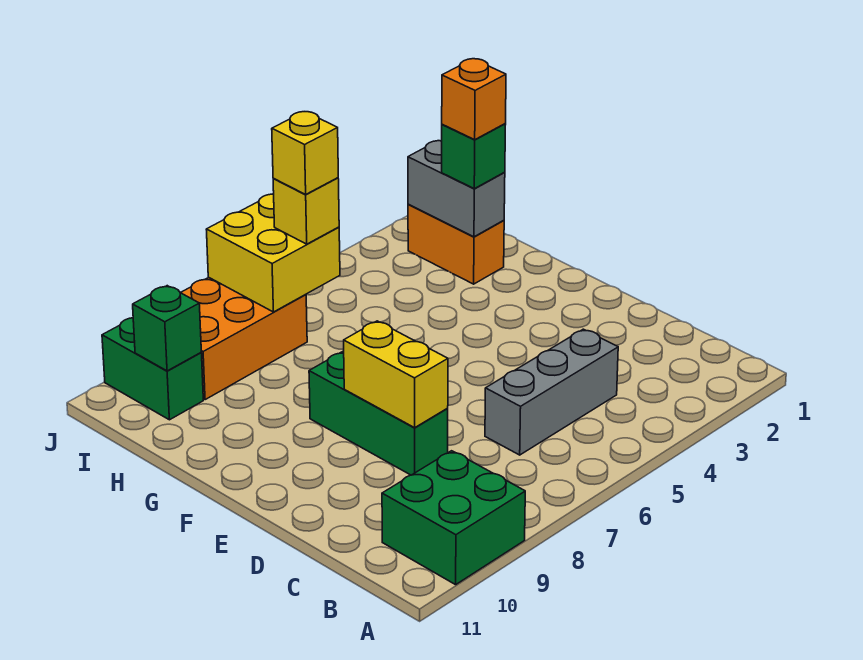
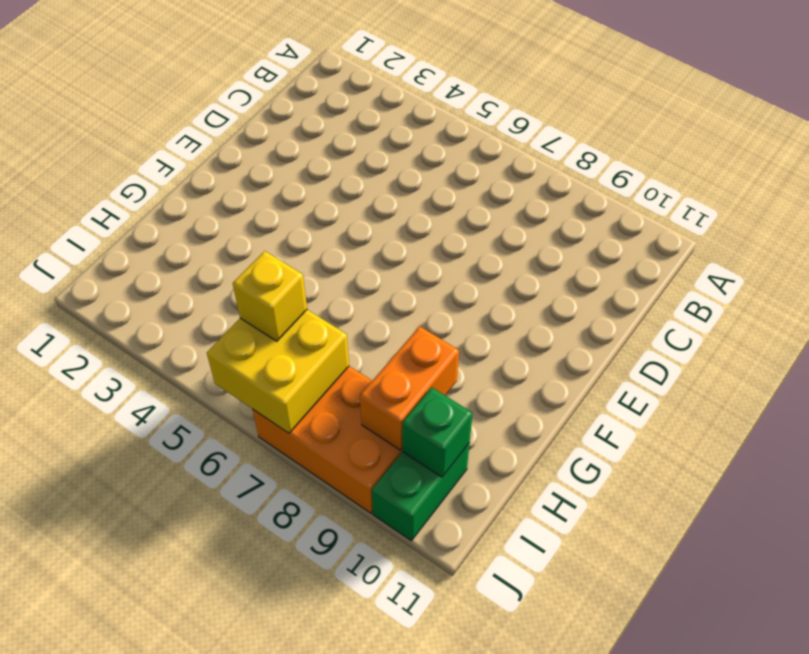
orange brick H9:I9 level 2 -> orange brick H2:I2 level 1
none -> green brick A9:B10 level 1
none -> grey brick C4:C6 level 1
none -> green brick D8:F8 level 1

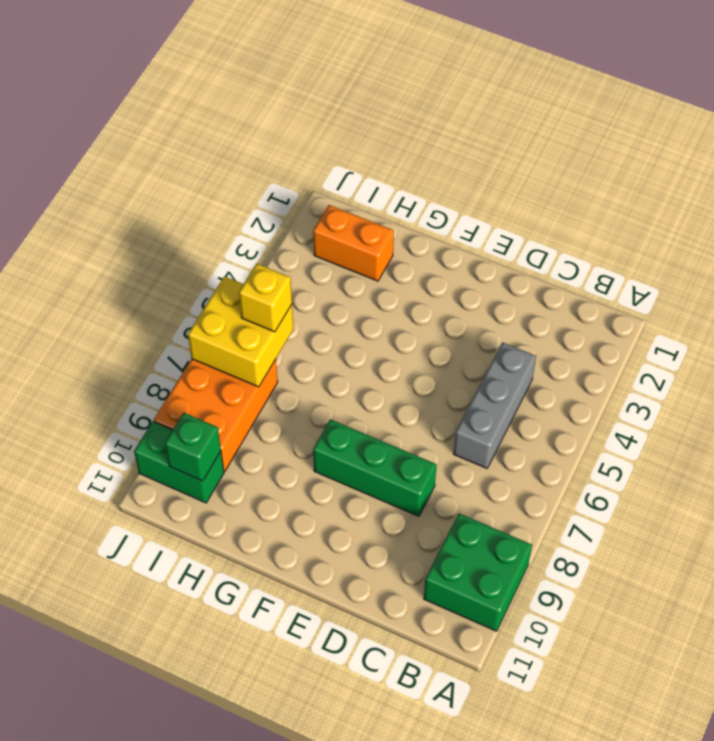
none -> yellow brick D8:E8 level 2
none -> grey brick H2:I2 level 2
none -> green brick H2 level 3

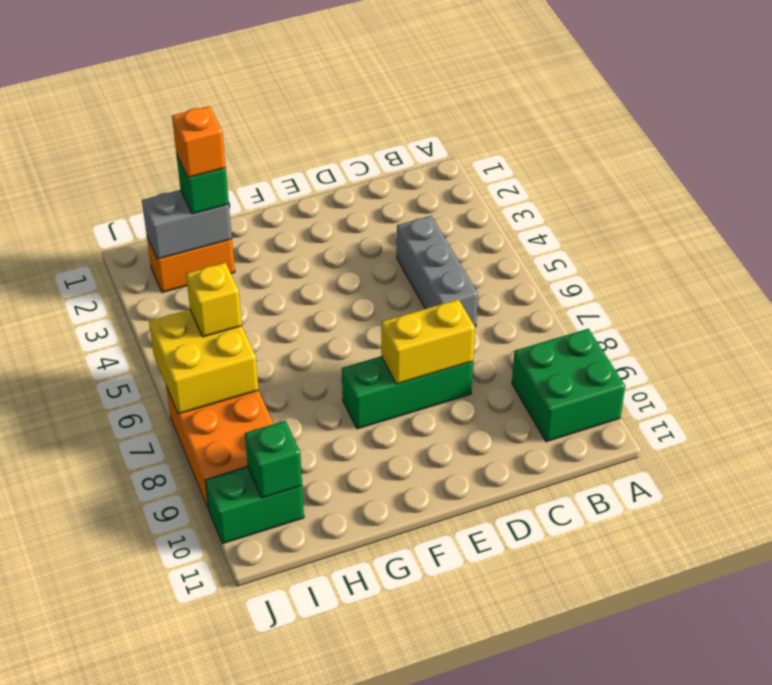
none -> yellow brick I6 level 4

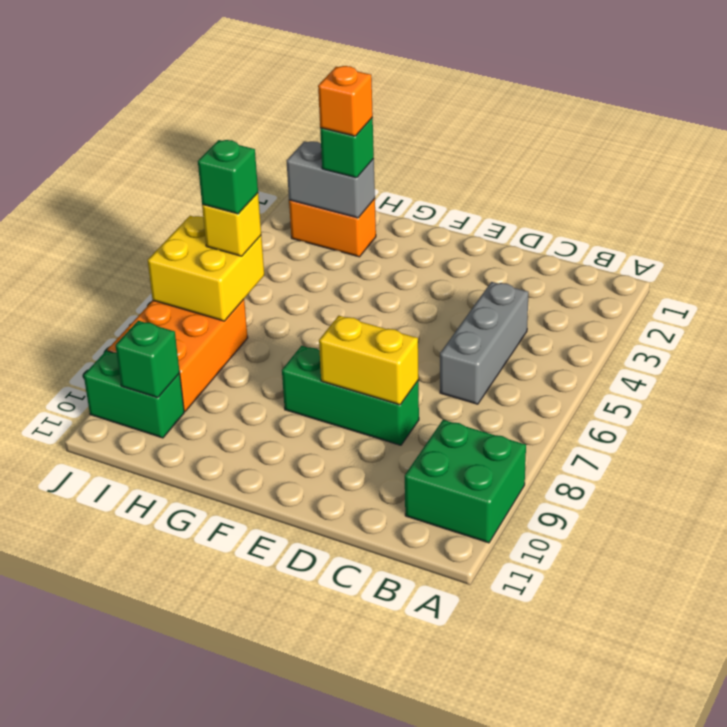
green brick I6 level 4 -> yellow brick I6 level 4

